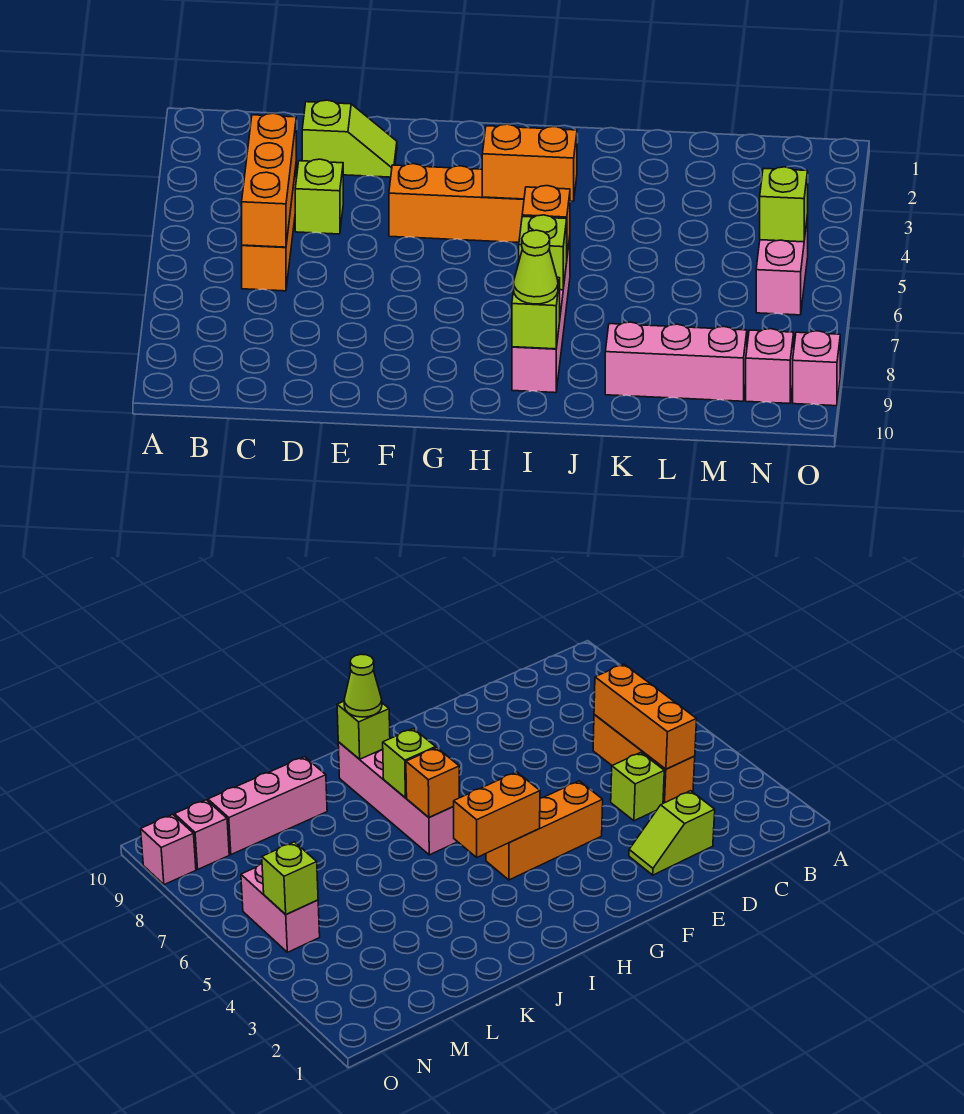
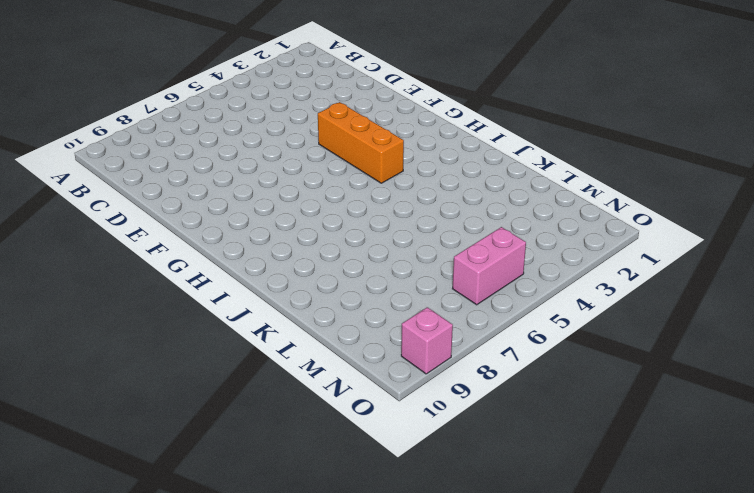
none -> orange brick C4:C6 level 1
none -> lime slope D2:E2 level 1 top D
none -> lime brick D4 level 1

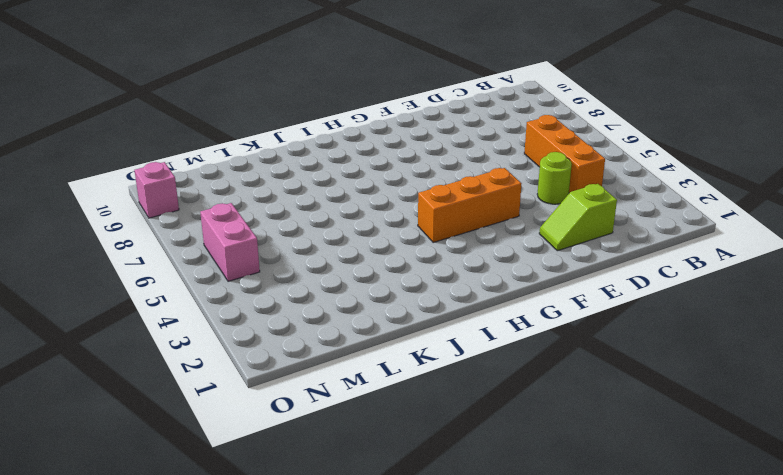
lime round brick D4 level 1 -> lime brick D4 level 1
none -> pink brick I6:I9 level 1
none -> pink brick K9:M9 level 1
none -> pink brick N9 level 1

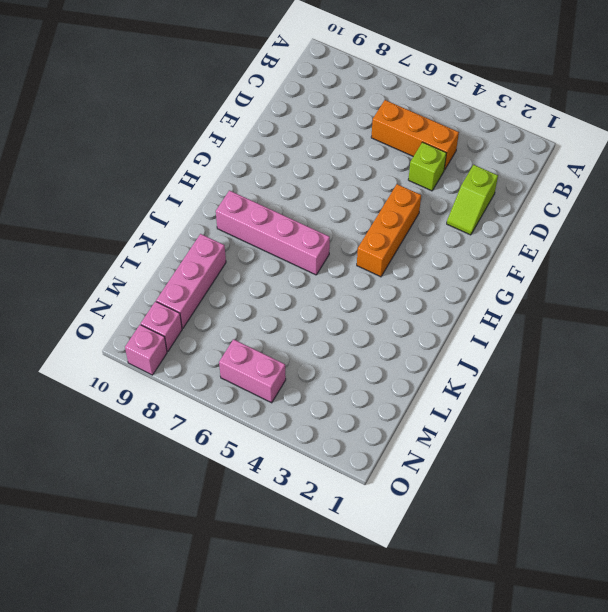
none -> orange brick C4:C6 level 2
none -> orange brick H4:I4 level 2
none -> orange brick I6 level 2

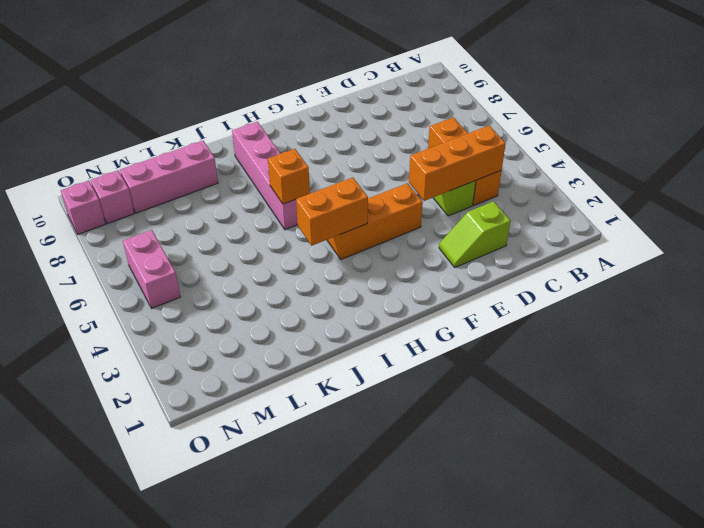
orange brick C4:E4 level 2 -> orange brick C4:C6 level 2
none -> lime brick I7 level 2
none -> lime brick I9 level 2
none -> lime brick N5 level 2

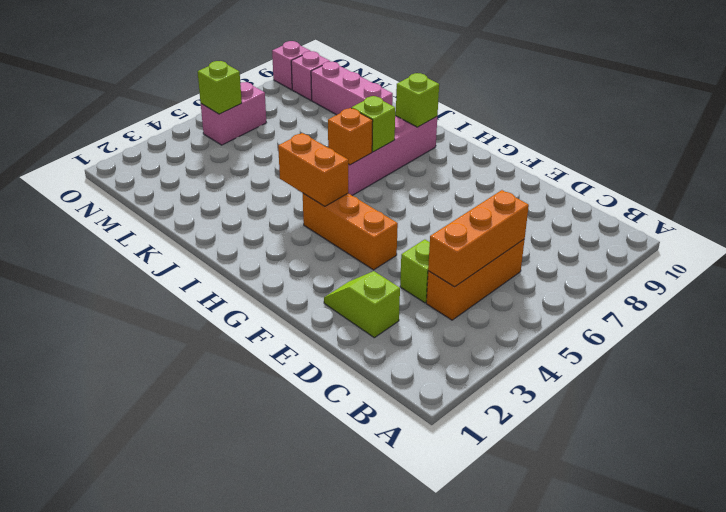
none -> lime cone I9 level 3

